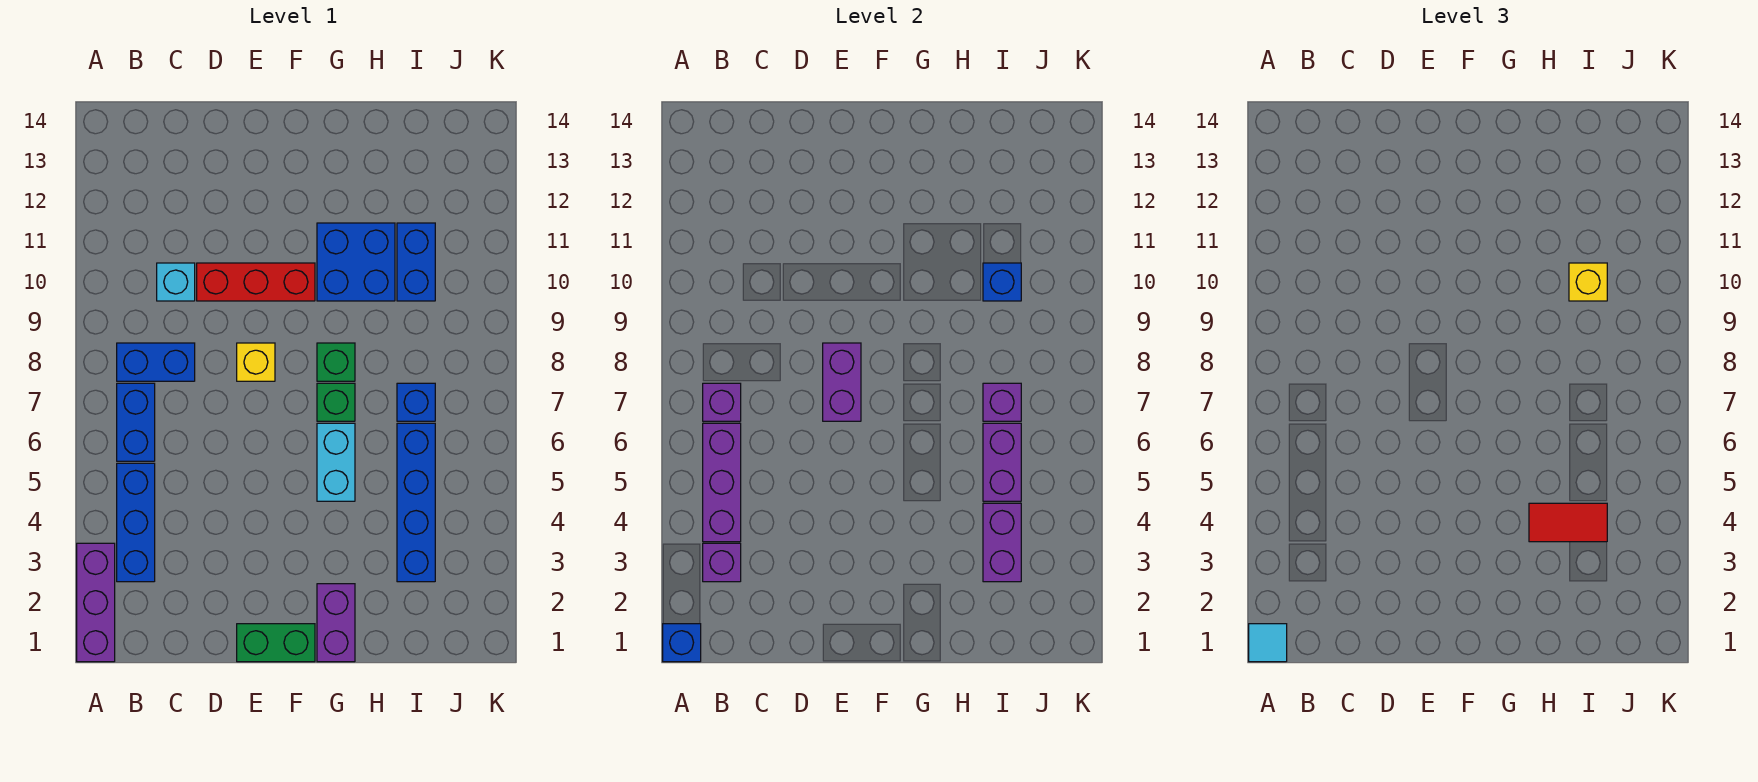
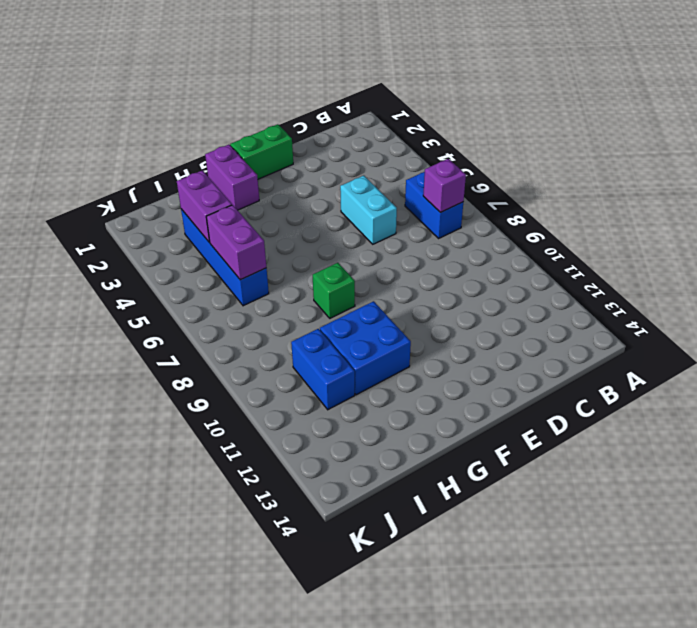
cyan brick D5:D6 level 1 -> cyan brick G5:G6 level 1
none -> purple brick A1:A3 level 1
none -> blue brick B3:B5 level 1
none -> blue brick B8:C8 level 1

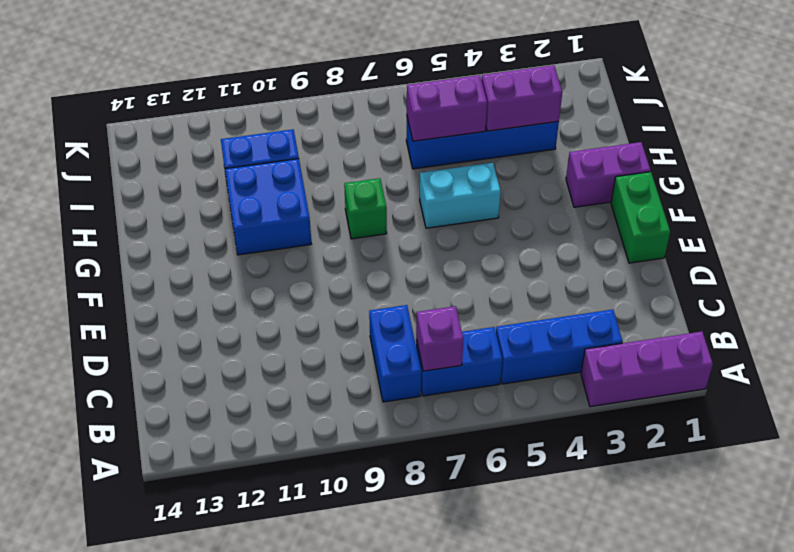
none -> cyan brick C10 level 1
none -> red brick D10:F10 level 1
none -> yellow brick E8 level 1

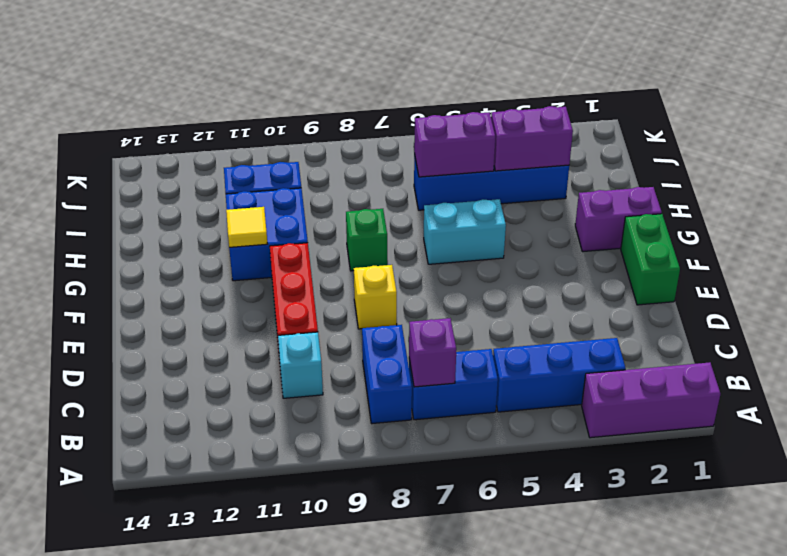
yellow tile G11 level 2 -> none
none -> green brick G7 level 1
none -> blue brick I7 level 1
none -> blue brick A1 level 2

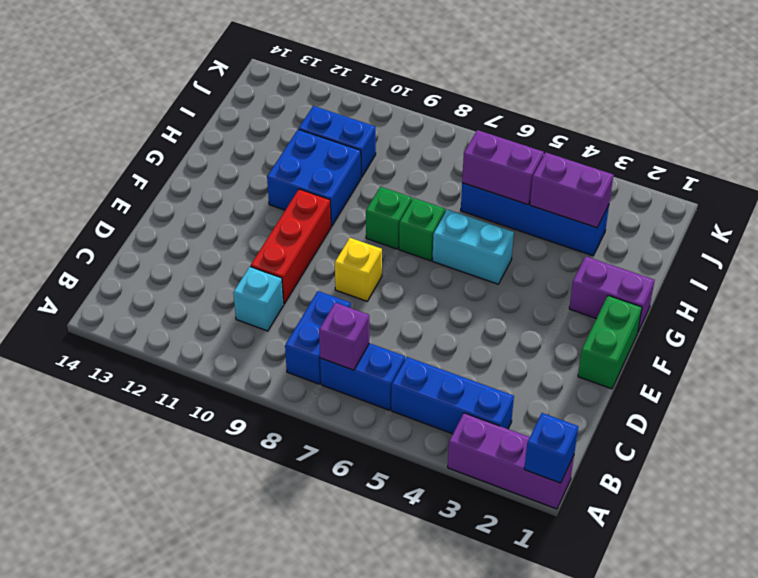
none -> blue brick I7 level 1
none -> purple brick B3 level 2
none -> purple brick B4:B6 level 2

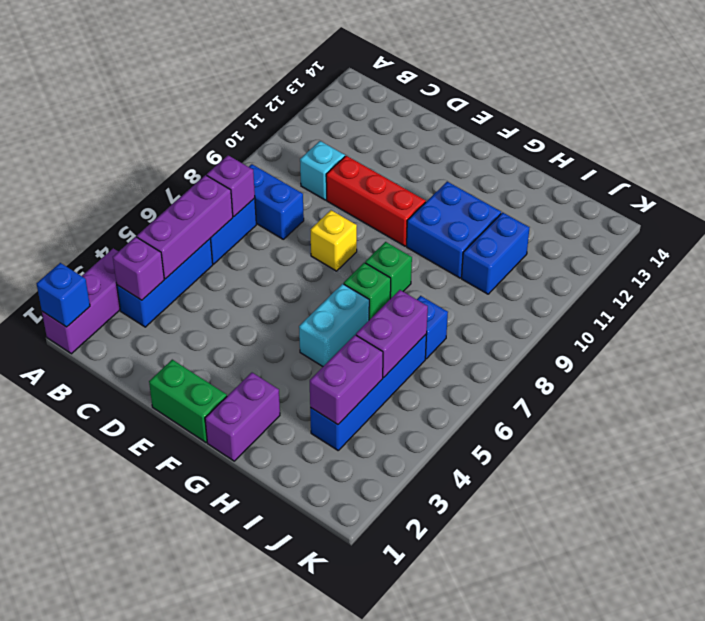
none -> purple brick E7:E8 level 2
none -> purple brick I7 level 2
none -> blue brick I10 level 2

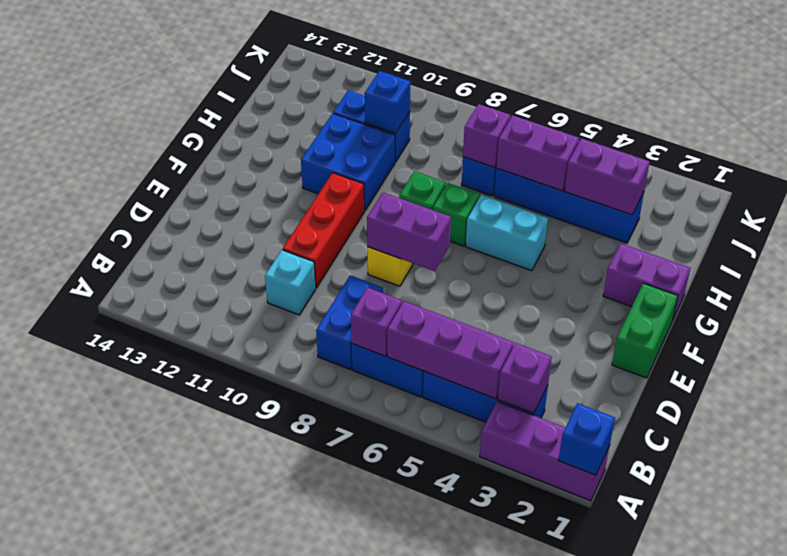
none -> cyan tile A1 level 3
none -> red tile H4:I4 level 3
none -> yellow brick I10 level 3

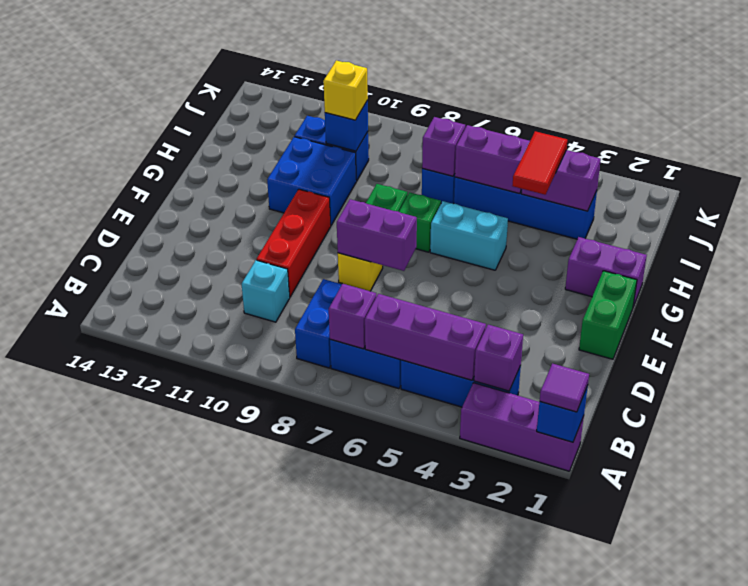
purple tile A1 level 3 -> cyan tile A1 level 3

